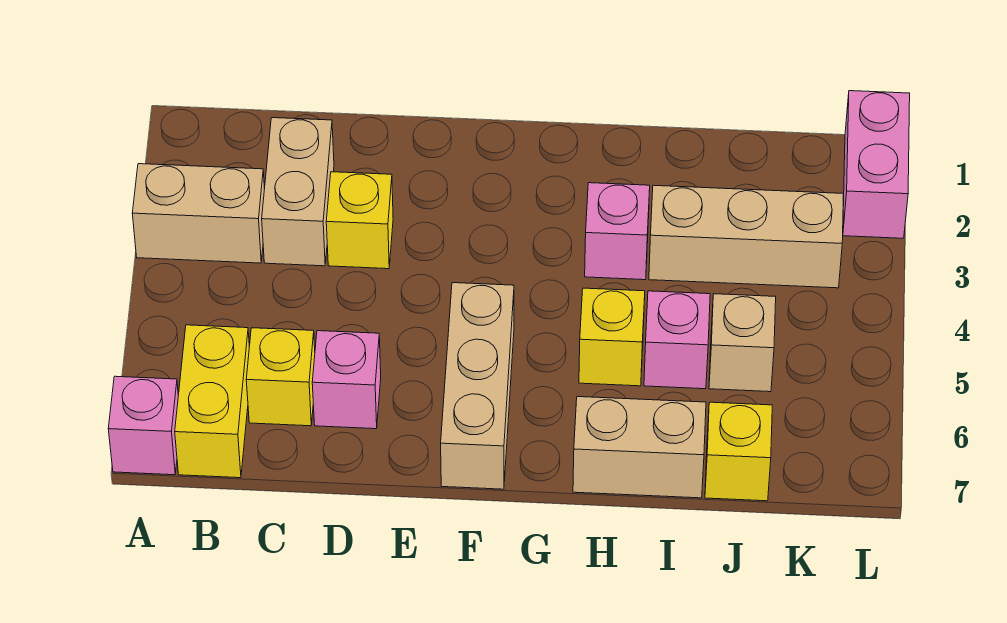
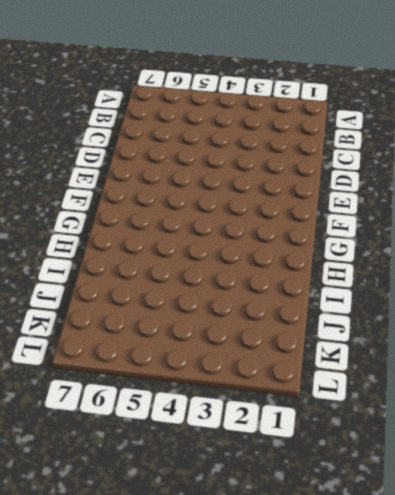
none -> tan brick A3:B3 level 1
none -> pink brick A7 level 1
none -> yellow brick B6:B7 level 1

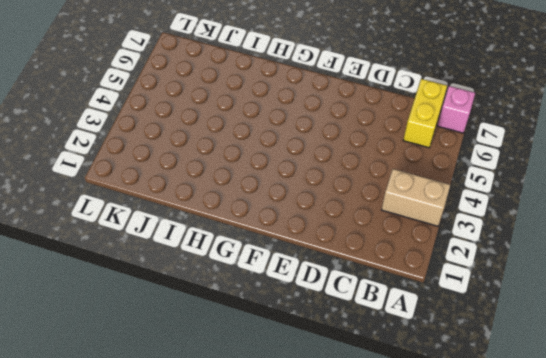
none -> tan brick C2:C3 level 1
none -> yellow brick C6 level 1
none -> yellow brick D3 level 1

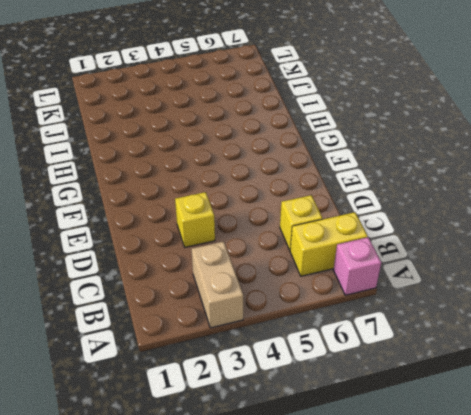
none -> tan brick C2:C3 level 1
none -> pink brick D6 level 1
none -> tan brick F5:F7 level 1

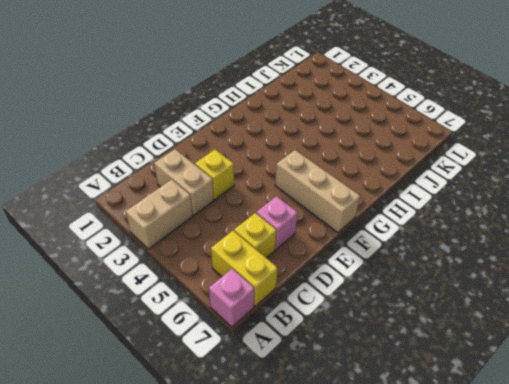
none -> pink brick H3 level 1
none -> yellow brick H5 level 1
none -> tan brick H7:I7 level 1

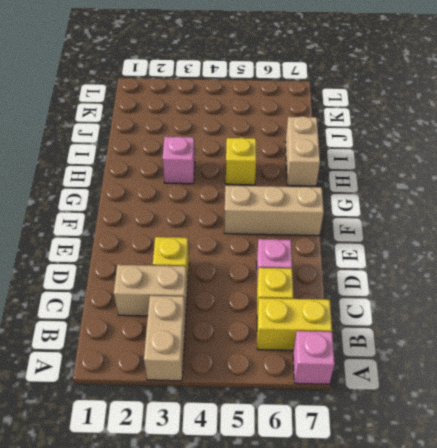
none -> tan brick I3:K3 level 1
none -> pink brick I5 level 1
none -> tan brick J5 level 1

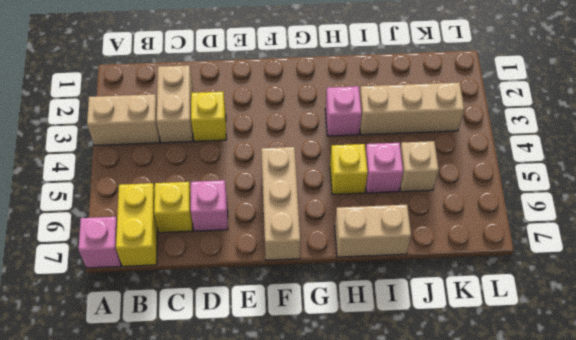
none -> yellow brick J7 level 1
none -> pink brick L1:L2 level 1

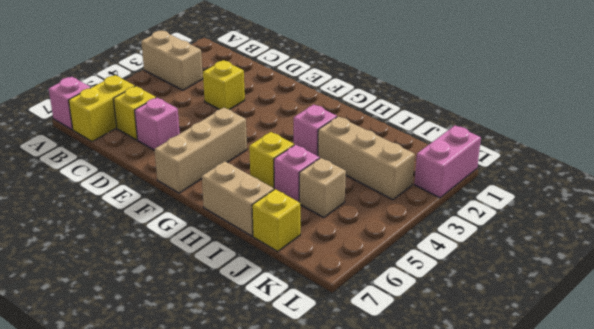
none -> tan brick C2:C3 level 1

